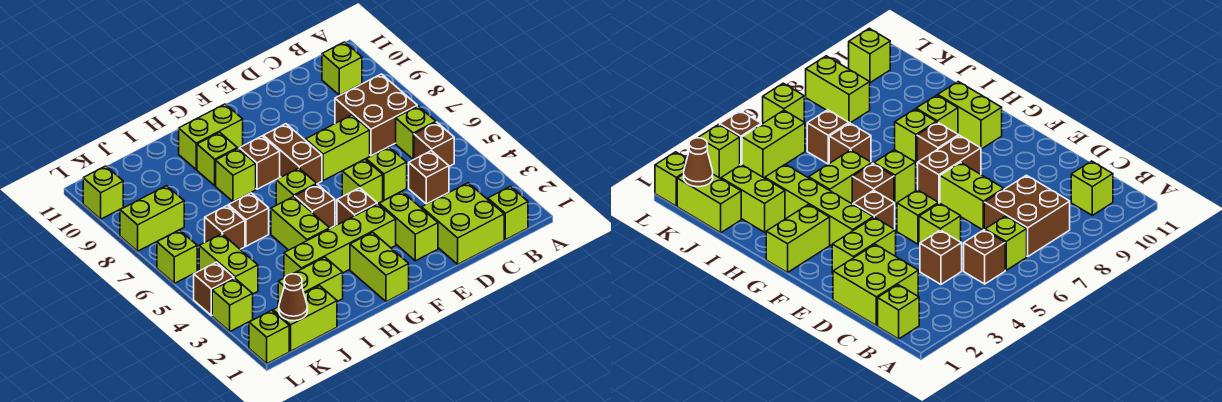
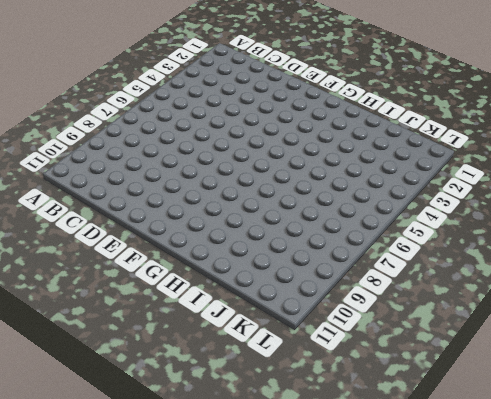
none -> lime brick B1 level 1
none -> brown brick B5 level 1
none -> lime brick B6 level 1
none -> brown brick B7:C8 level 1

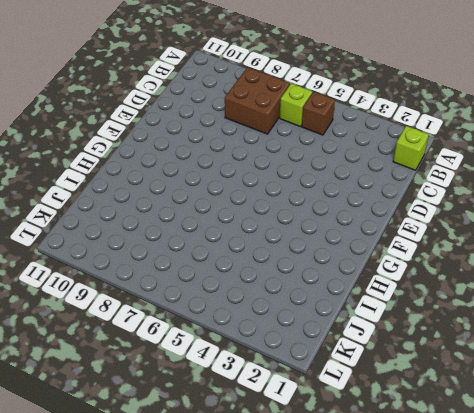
none -> lime brick B10 level 1
none -> lime brick C1:D2 level 1
none -> brown brick C4 level 1
none -> lime brick D5 level 1

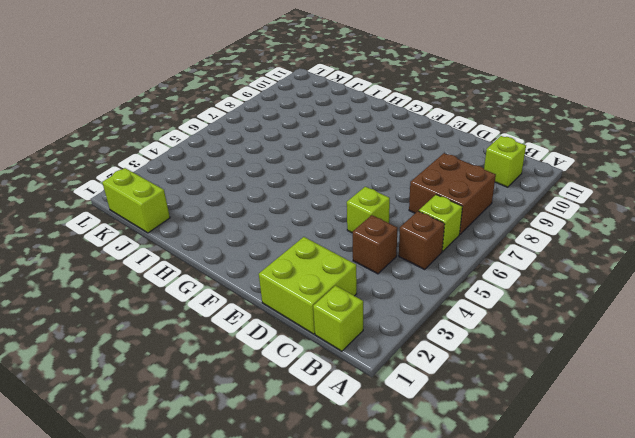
none -> lime brick D7:E7 level 1
none -> lime brick E2:E3 level 1
none -> lime brick E5 level 1
none -> lime brick F3:I3 level 1

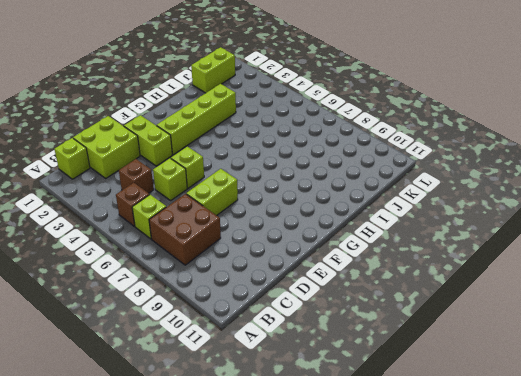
none -> lime brick B10 level 1
none -> brown brick F4 level 1
none -> brown brick F7:F8 level 1
none -> lime brick G1:G2 level 1

